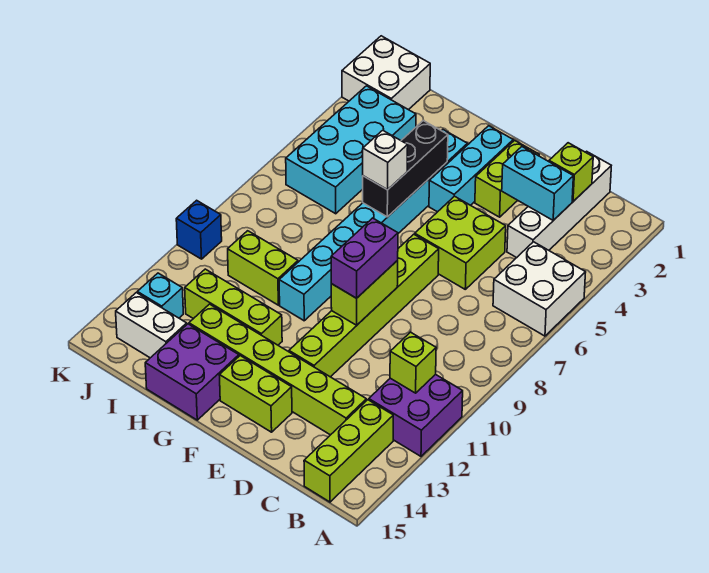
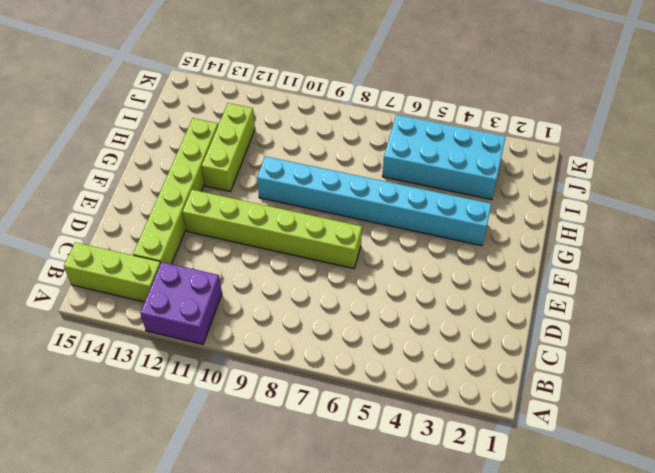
none -> white brick A5:B6 level 1
none -> white brick C1:C4 level 1
none -> lime brick D5:E6 level 1

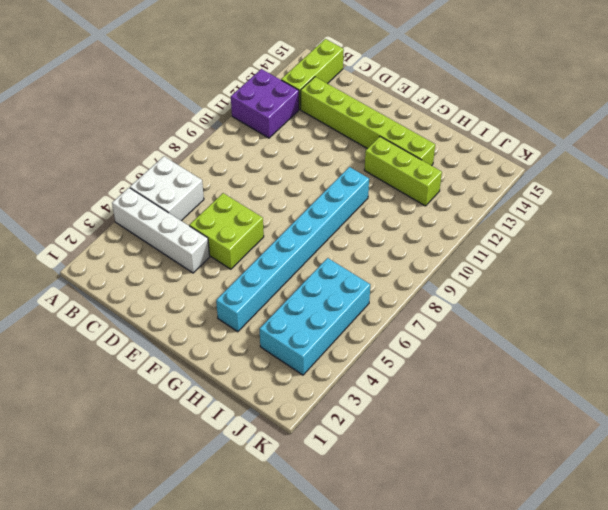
white brick A4:D4 level 1 -> white brick C1:C4 level 1
none -> lime brick E2:E3 level 1
none -> lime brick E7:E12 level 1
none -> lime brick E14:F14 level 1

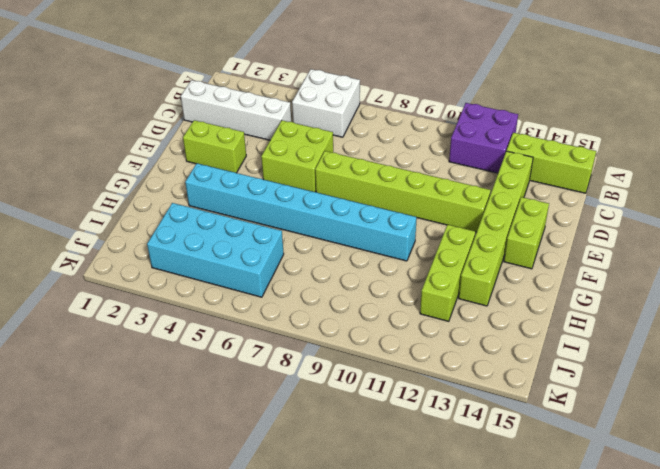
none -> cyan brick F2:F4 level 1
none -> purple brick G14:H15 level 1
none -> lime brick H10:I10 level 1

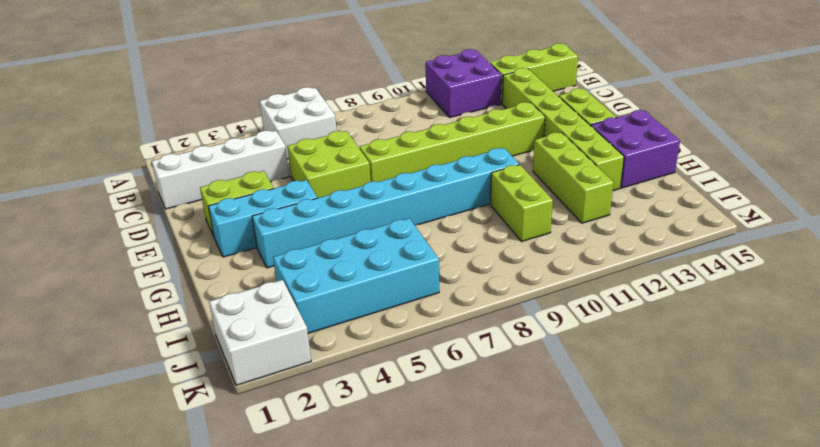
none -> white brick I14:J14 level 1
none -> cyan brick J13 level 1
none -> blue brick K10 level 1

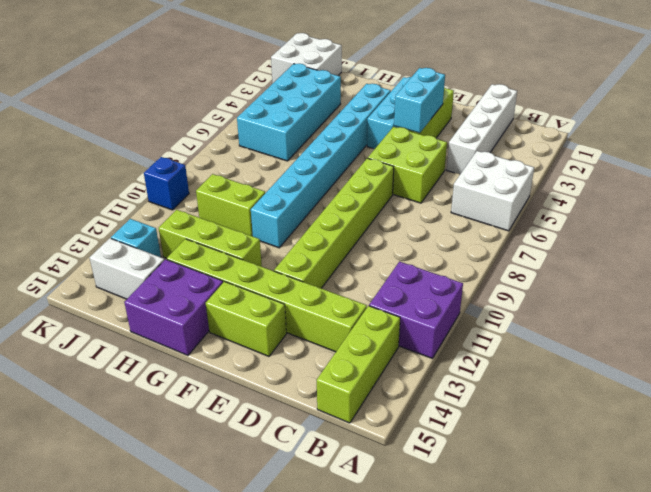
cyan brick E3:E4 level 2 -> cyan brick C3:D3 level 2
none -> lime brick B11 level 2
none -> lime brick C2 level 2
none -> lime brick E9:E10 level 2

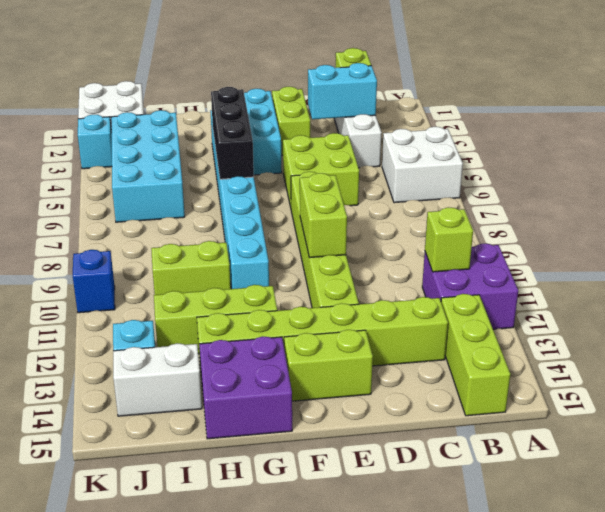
cyan brick K3 level 1 -> none
none -> purple brick E9:E10 level 3
none -> white brick G6 level 3

